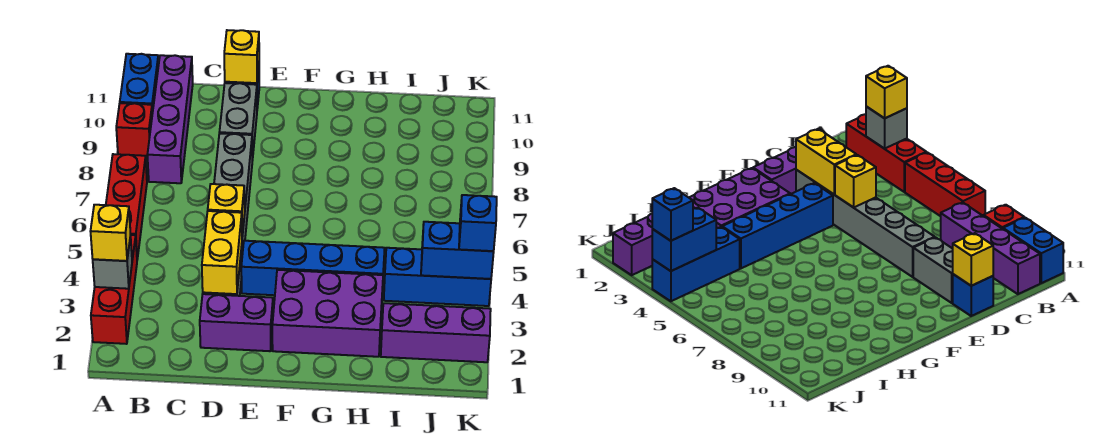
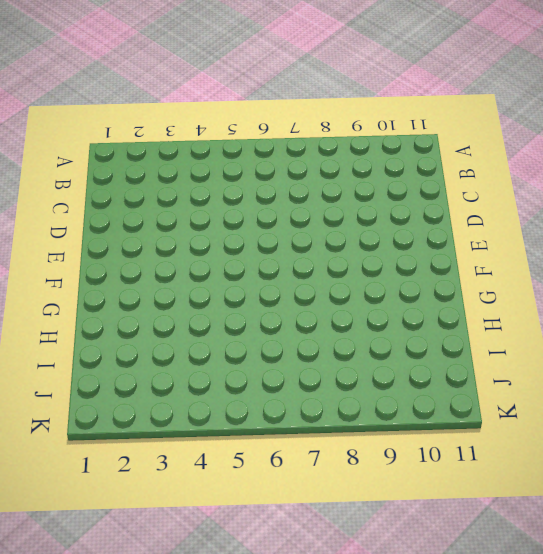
none -> red brick A2:A4 level 1
none -> red brick A5:A7 level 1
none -> red brick A9 level 1

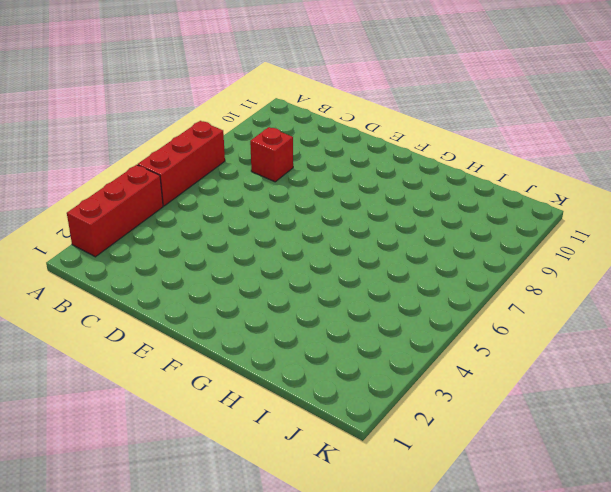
red brick C8 level 1 -> red brick A9 level 1
none -> blue brick A10:A11 level 1
none -> purple brick B8:B11 level 1
none -> purple brick D2:E2 level 1

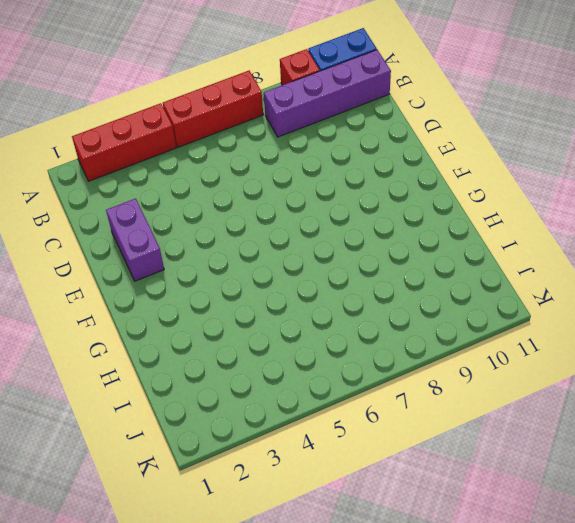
none -> grey brick D3:D8 level 1
none -> grey brick D9:D10 level 1
none -> blue brick D11 level 1

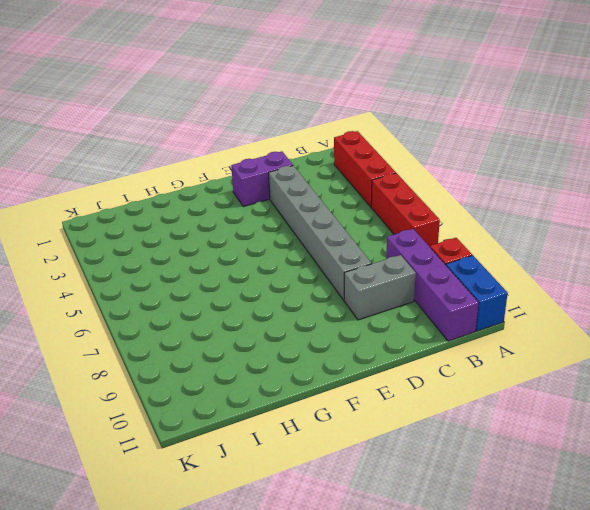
grey brick C9:D9 level 1 -> grey brick D9:D10 level 1
none -> blue brick D11 level 1
none -> blue brick E4:H4 level 1
none -> purple brick F2:H3 level 1

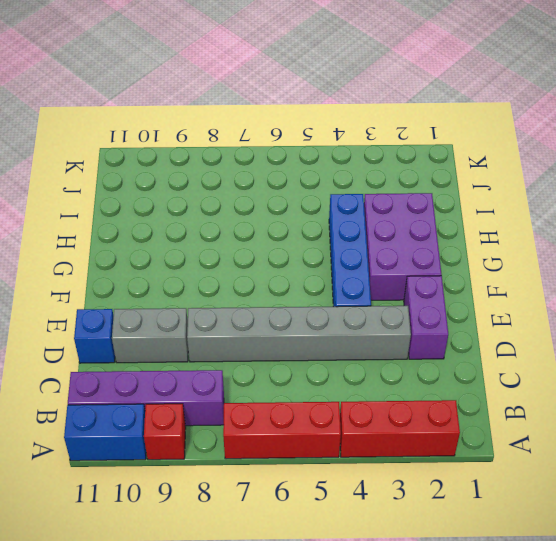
none -> purple brick I2:K2 level 1
none -> blue brick I4:K4 level 1
none -> grey brick A3 level 2

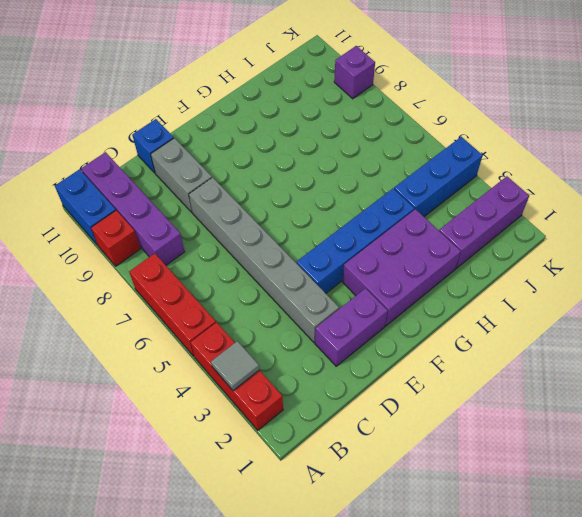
grey tile A3 level 2 -> grey brick A3 level 2
purple brick K9 level 1 -> none
none -> yellow brick D3:D4 level 2
none -> yellow brick D5 level 2
none -> yellow brick D11 level 2

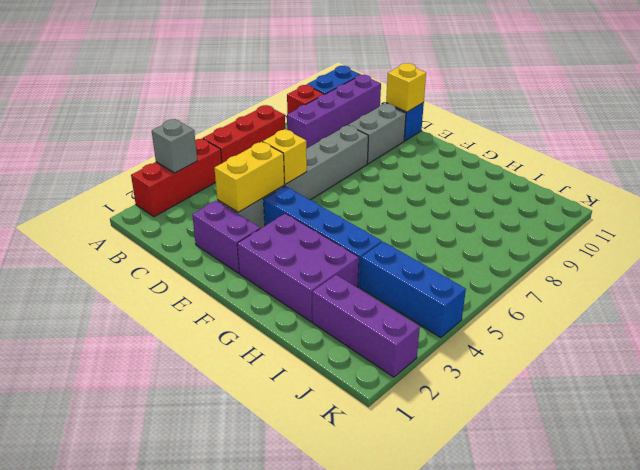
none -> blue brick J4:K4 level 2
none -> yellow brick A3 level 3
none -> blue brick K4 level 3

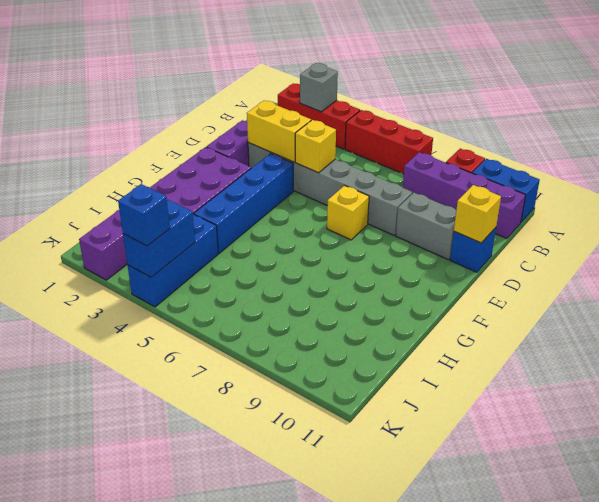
yellow brick E7 level 1 -> yellow brick A3 level 3

